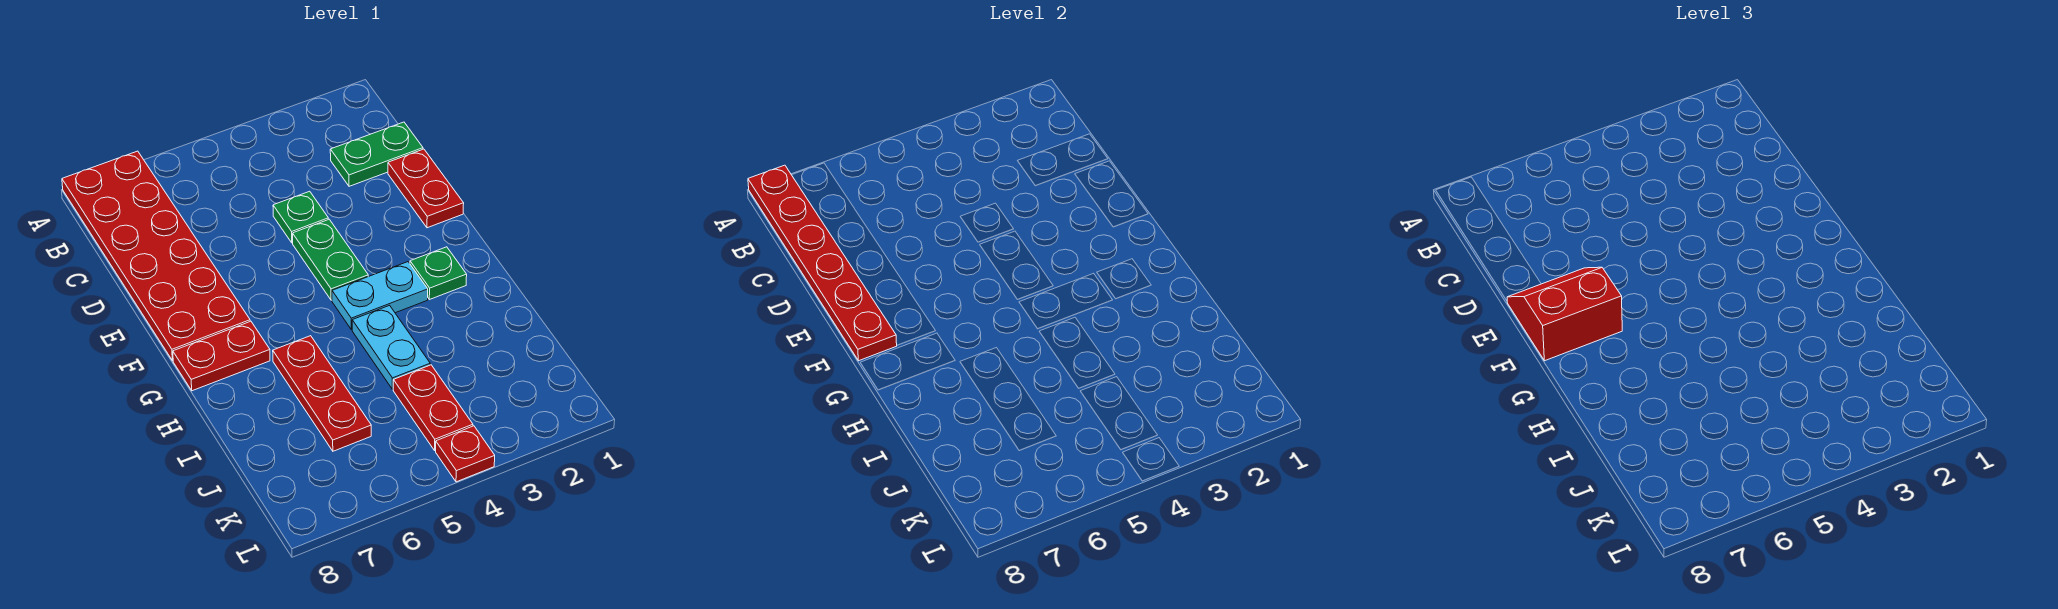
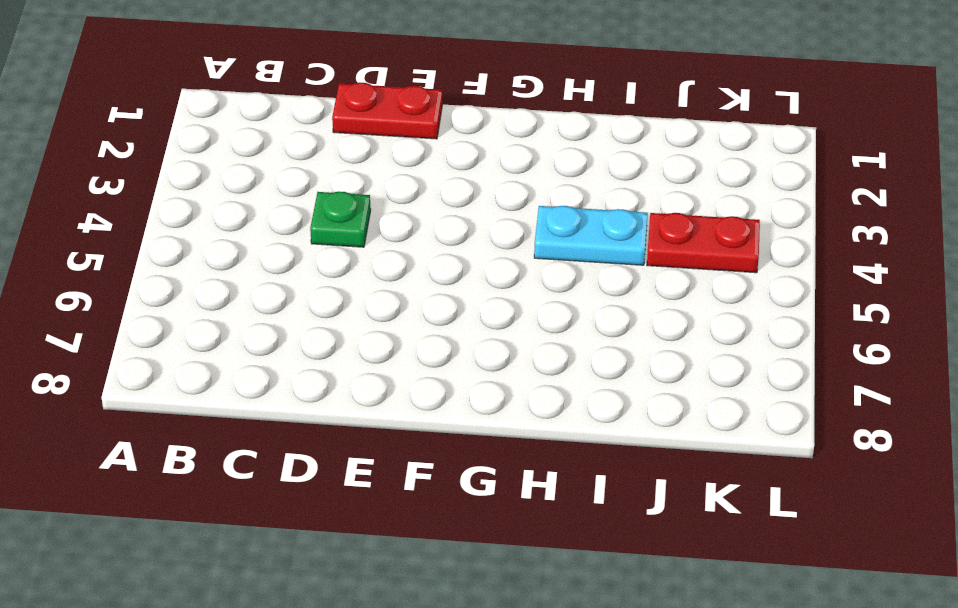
none -> red plate A7:F8 level 1
none -> green plate C1:C2 level 1
none -> green plate E4:F4 level 1

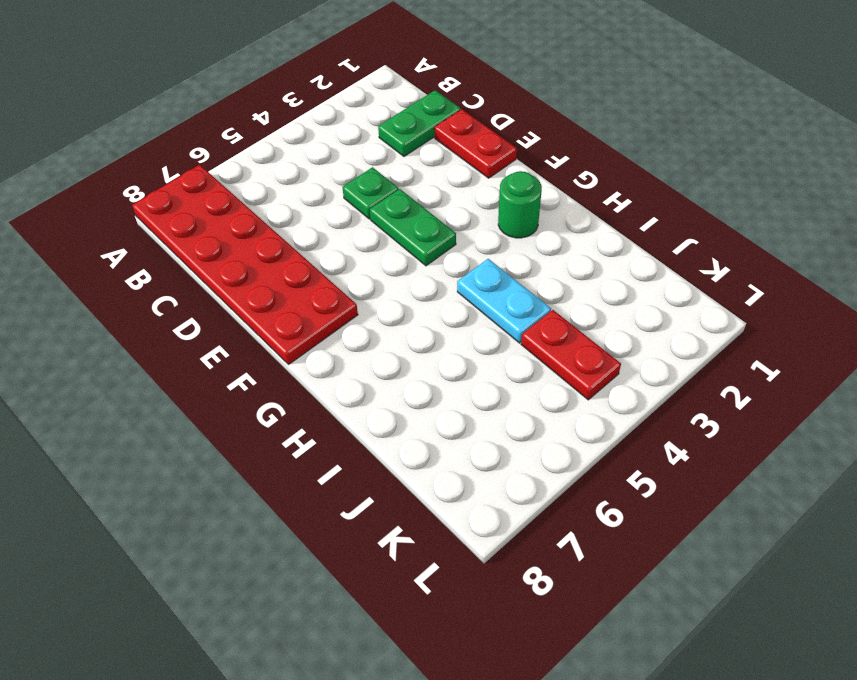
green round brick G2 level 1 -> green plate G2 level 1
none -> cyan plate G3:G4 level 1
none -> red plate G7:G8 level 1
none -> red plate H6:J6 level 1

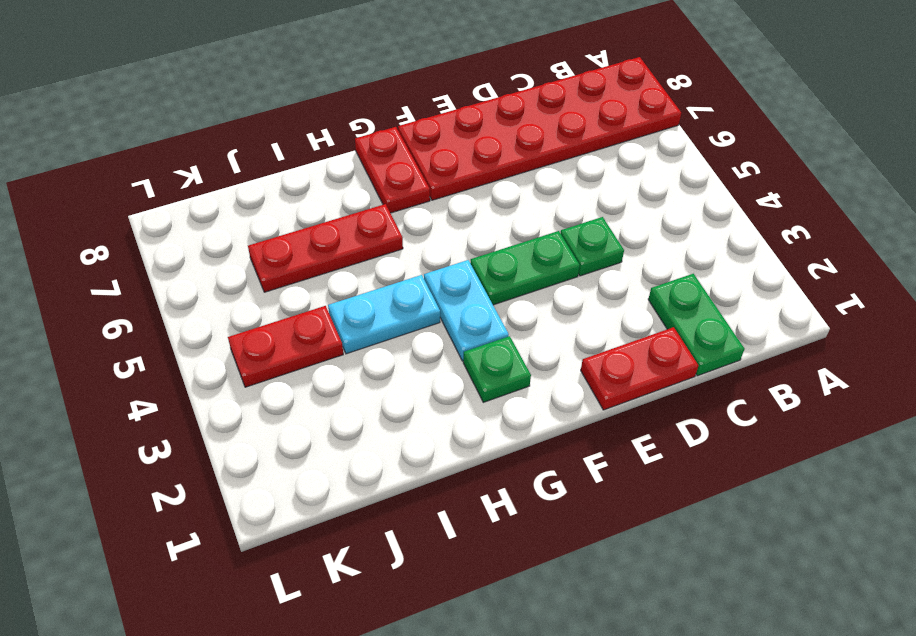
none -> red plate L4 level 1
none -> red plate A8:F8 level 2
none -> red slope E7:F8 level 3 top F

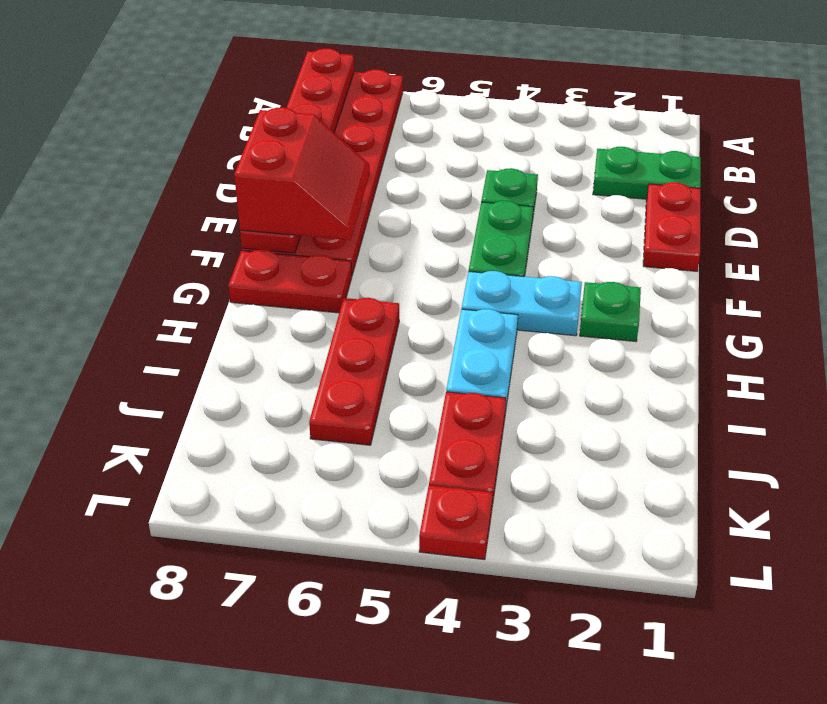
red slope E7:F8 level 3 top 8 -> red slope E7:F8 level 3 top F

